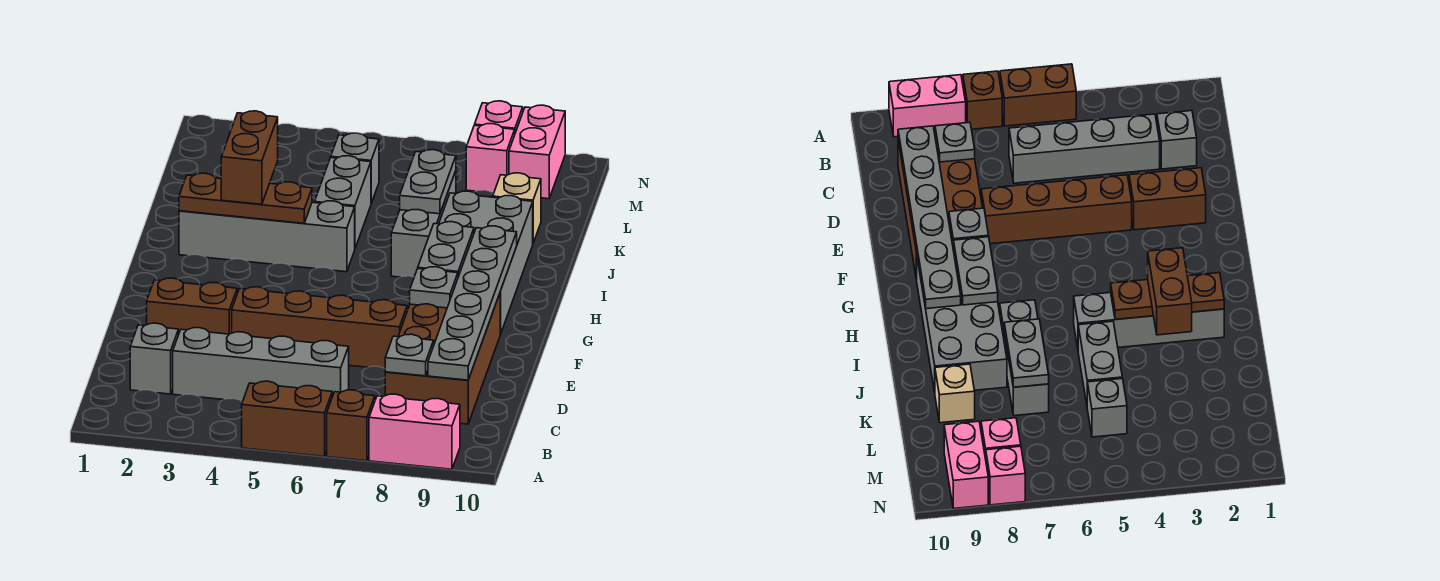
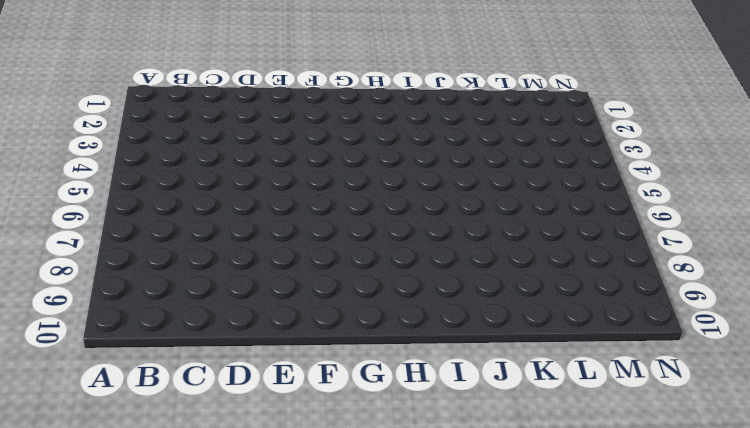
none -> brown brick A5:A6 level 1
none -> brown brick A7 level 1
none -> pink brick A8:A9 level 1

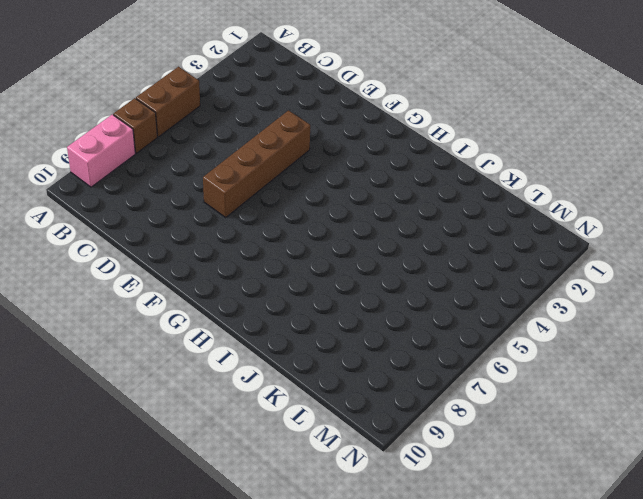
none -> grey brick C2 level 1
none -> grey brick C3:C6 level 1
none -> brown brick C8:F9 level 1

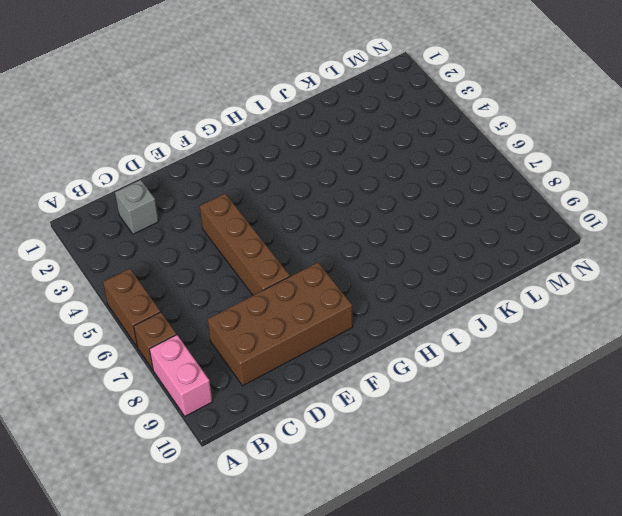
none -> grey brick C3:C6 level 1
none -> brown brick E2:E3 level 1
none -> grey brick G8:J9 level 1

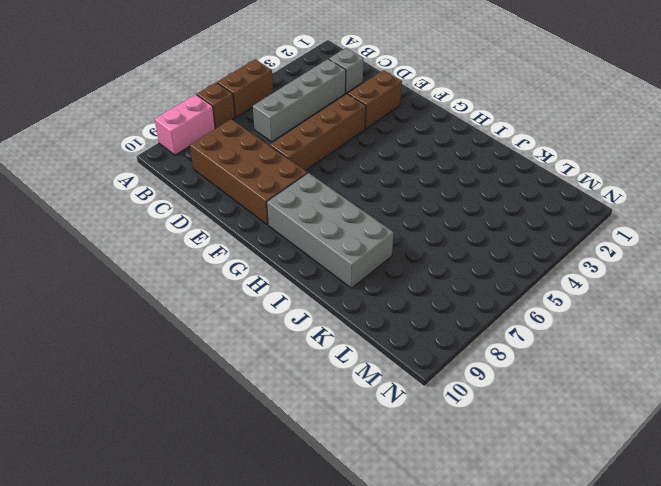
none -> grey brick I2:I5 level 1
none -> grey brick I7:K7 level 1
none -> grey brick J5:K5 level 1

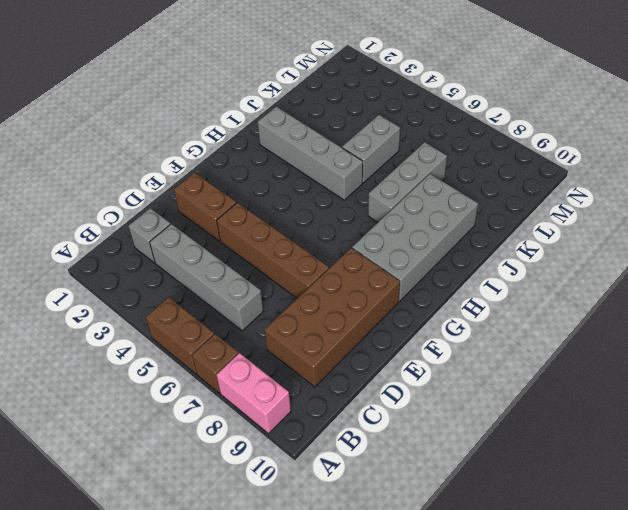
none -> tan brick K9 level 1
none -> grey brick L5 level 1
none -> pink brick M8 level 1

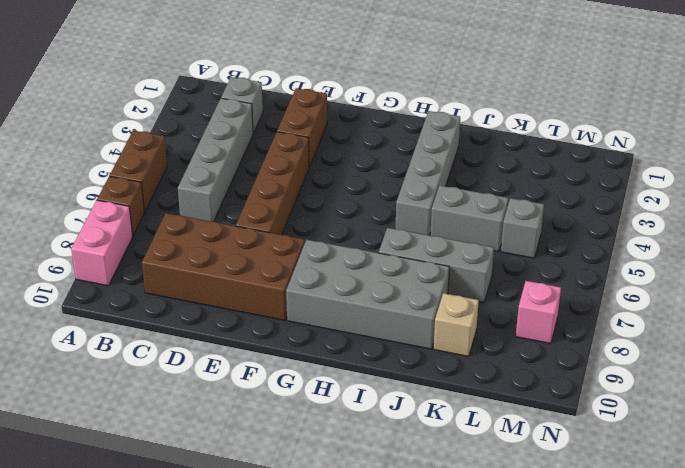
none -> pink brick M9:N9 level 1
none -> pink brick N8 level 1
none -> grey plate C8 level 2

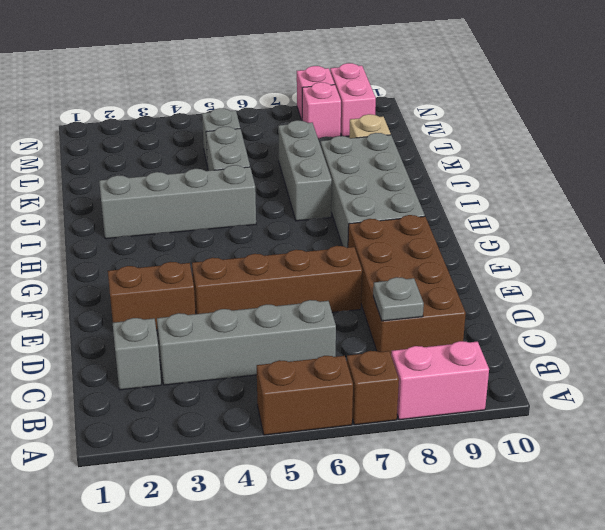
none -> grey plate C9:H9 level 2
none -> grey plate F8 level 2
none -> grey plate G8:H8 level 2

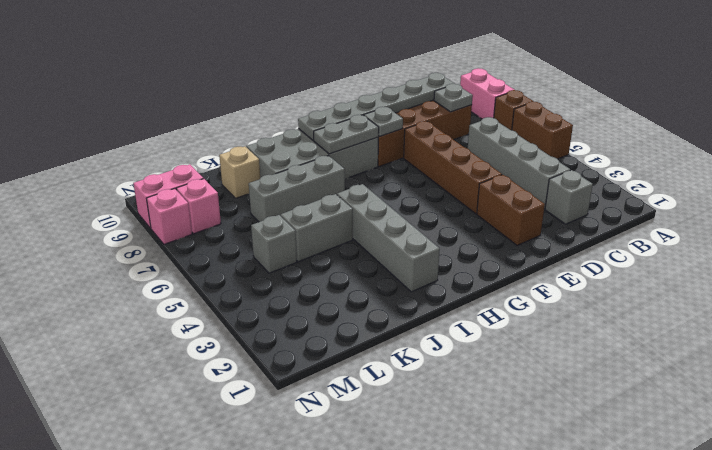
none -> brown plate I2:I4 level 2
none -> grey plate J7:K7 level 2
none -> brown brick I3:J3 level 3

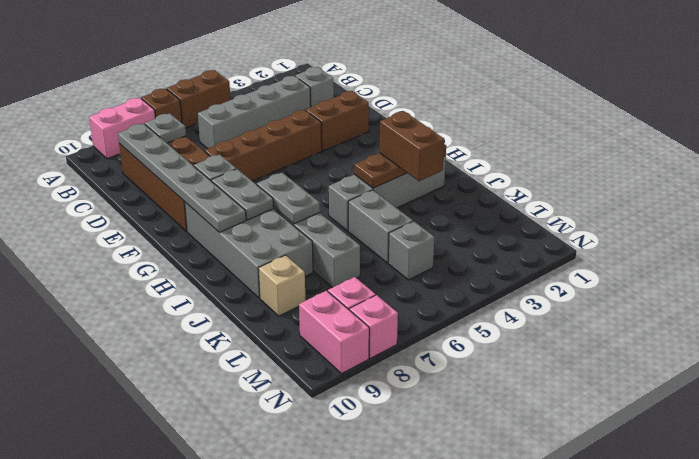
grey plate H7:I7 level 2 -> grey plate J7:K7 level 2

